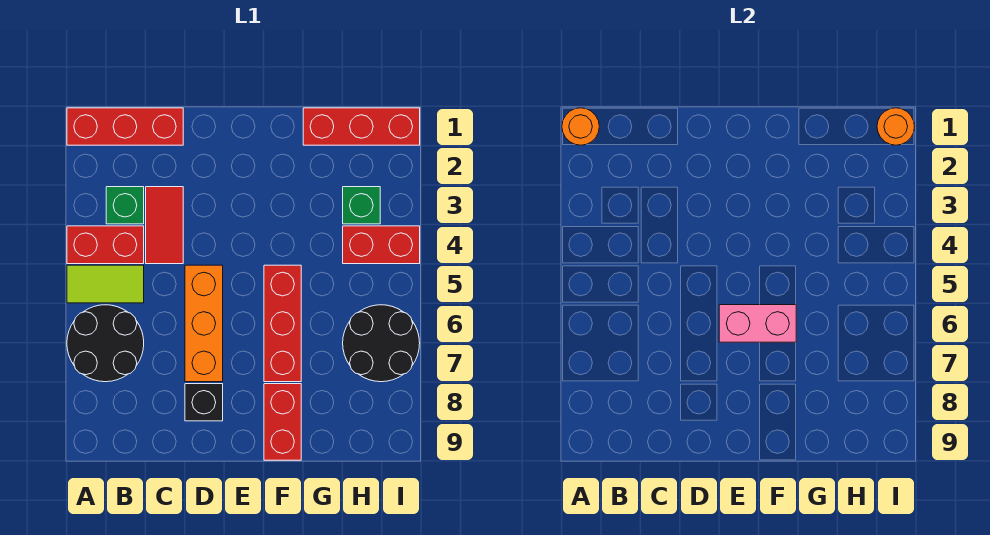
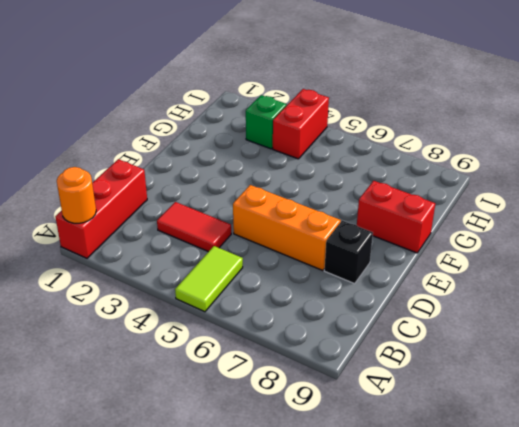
none -> red brick A4:B4 level 1
none -> black round brick A6:B7 level 1
none -> green brick B3 level 1

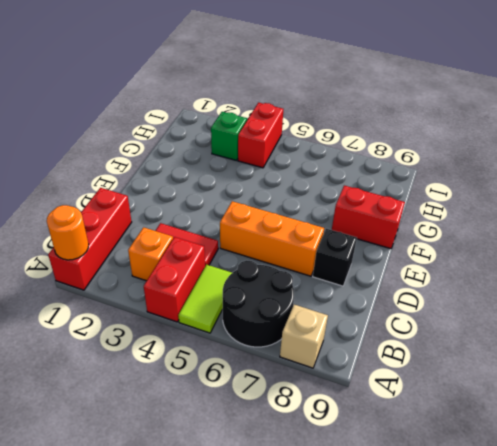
tan brick A8 level 1 -> none
orange brick B3 level 1 -> green brick B3 level 1
none -> red brick F5:F7 level 1
none -> red brick G1:I1 level 1
none -> black round brick H6:I7 level 1

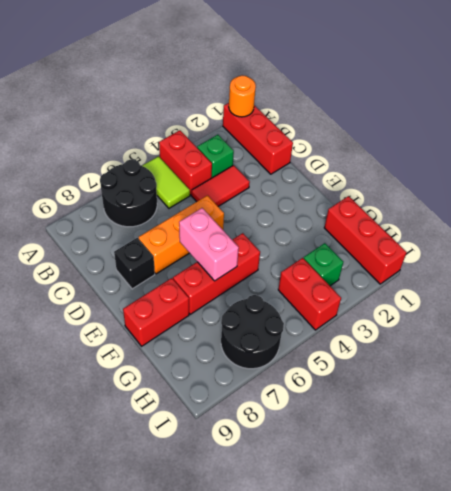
none -> orange round brick I1 level 2

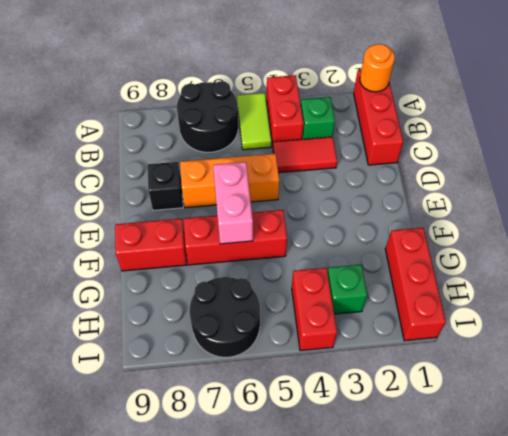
none -> orange round brick I1 level 2

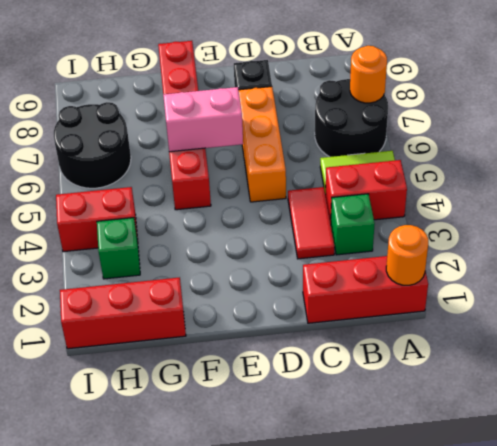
orange round brick A7 level 2 -> orange round brick I1 level 2

